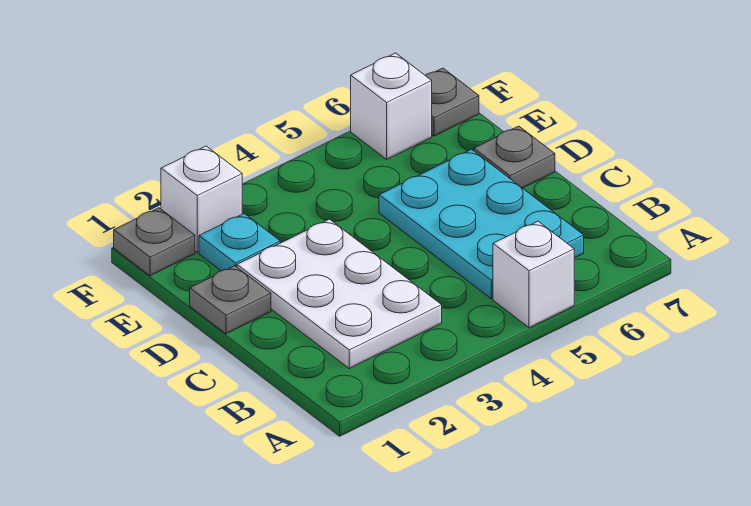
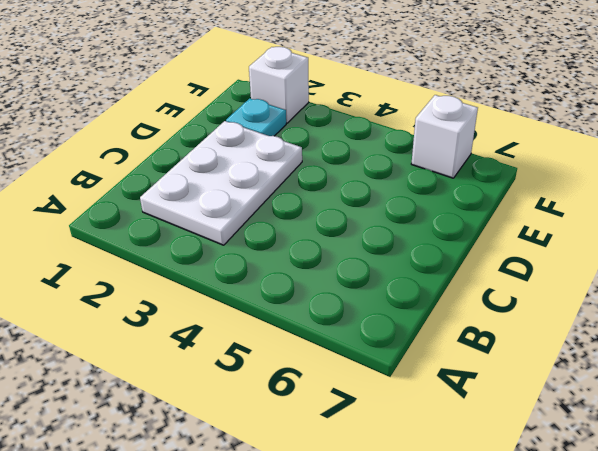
none -> white brick A5 level 1
none -> cyan plate B5:D6 level 1

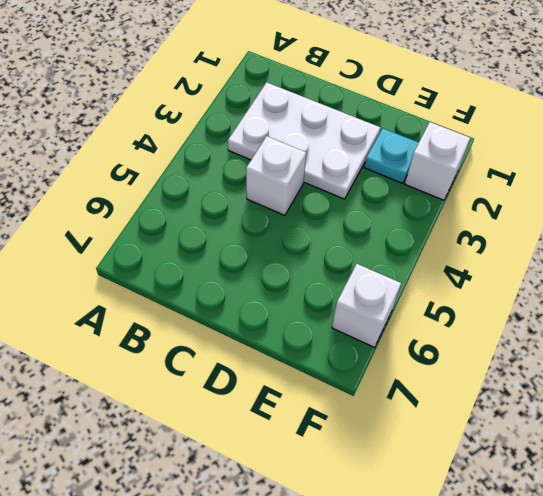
white brick C4 level 1 -> white brick A5 level 1
none -> cyan plate B5:D6 level 1
none -> grey plate D1 level 1

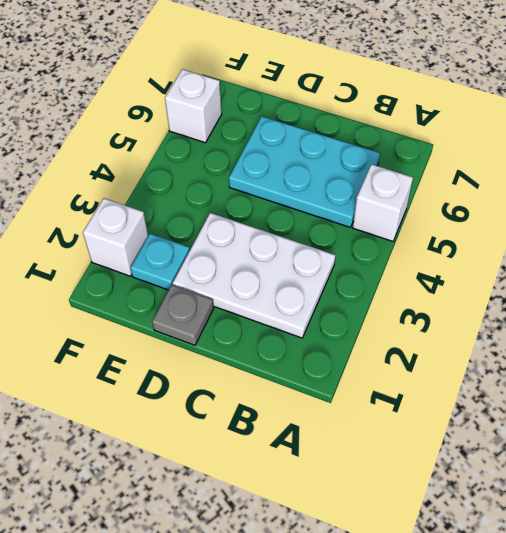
none -> grey plate D7 level 1
none -> grey plate F1 level 1

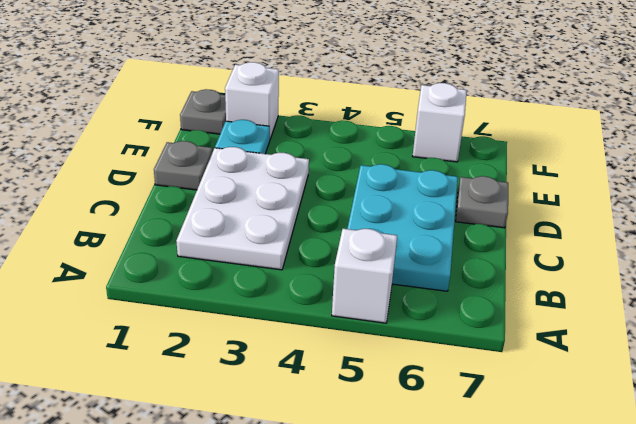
none -> grey plate F7 level 1

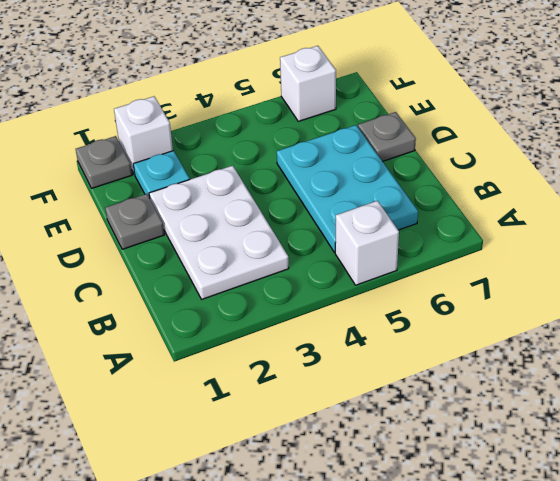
none -> grey plate F7 level 1

